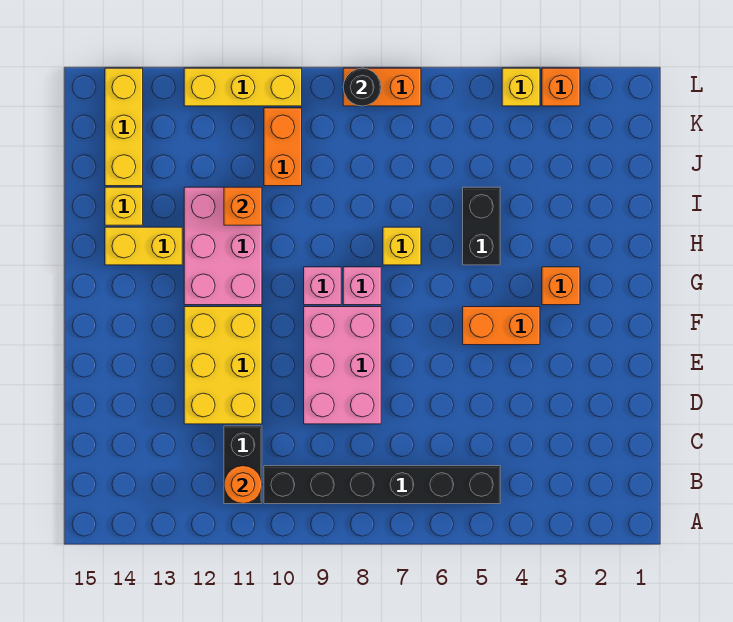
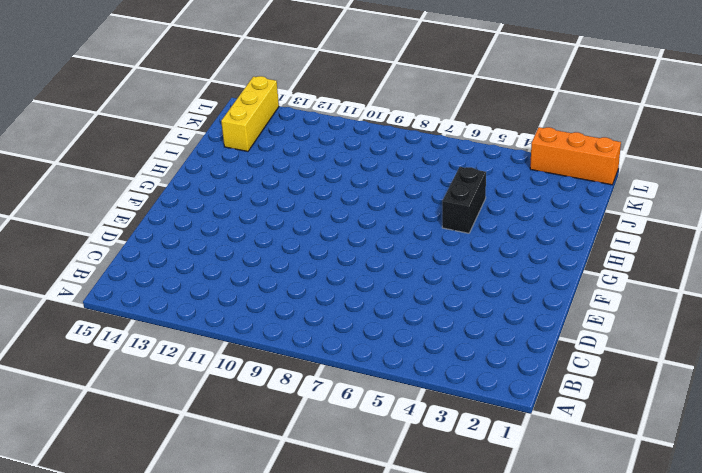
orange brick L1:L3 level 1 -> orange brick L3 level 1
none -> black brick B5:B10 level 1
none -> black brick B11:C11 level 1
none -> pink brick D8:F9 level 1

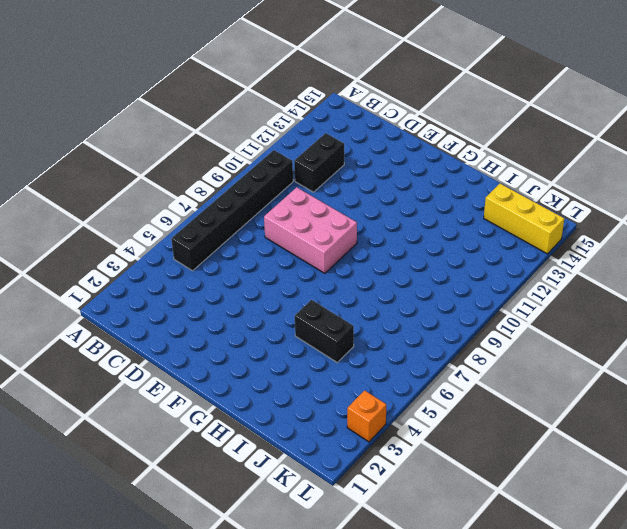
black brick C11:C12 level 1 -> black brick B11:C11 level 1
none -> yellow brick D11:F12 level 1
none -> orange brick F4:F5 level 1
none -> orange brick G3 level 1

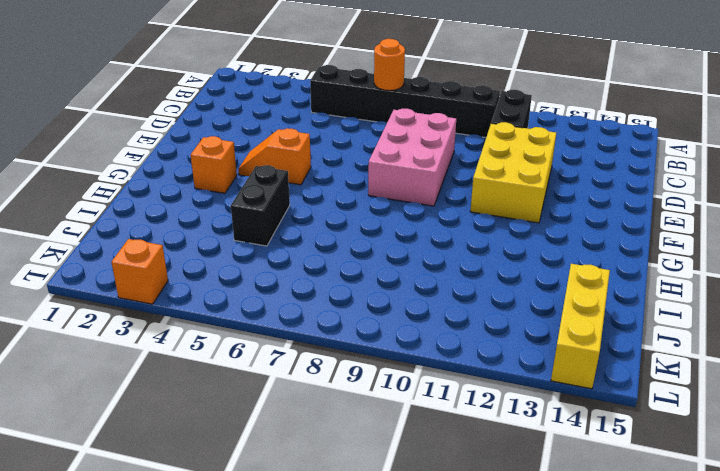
orange round brick B7 level 2 -> orange round brick B11 level 2
orange slope F4:F5 level 1 top 5 -> orange brick F4:F5 level 1
none -> pink brick G8 level 1
none -> pink brick G9 level 1
none -> pink brick G11:I12 level 1

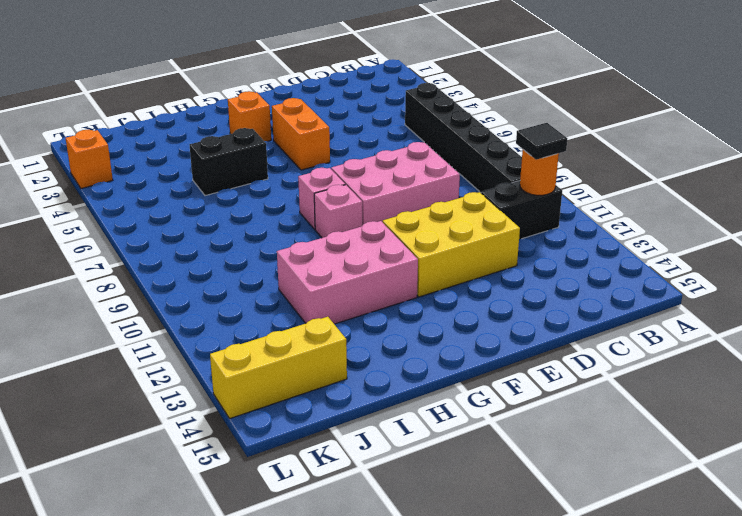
black tile B11 level 3 -> none
none -> yellow brick H7 level 1
none -> yellow brick H13:H14 level 1
none -> yellow brick I14 level 1

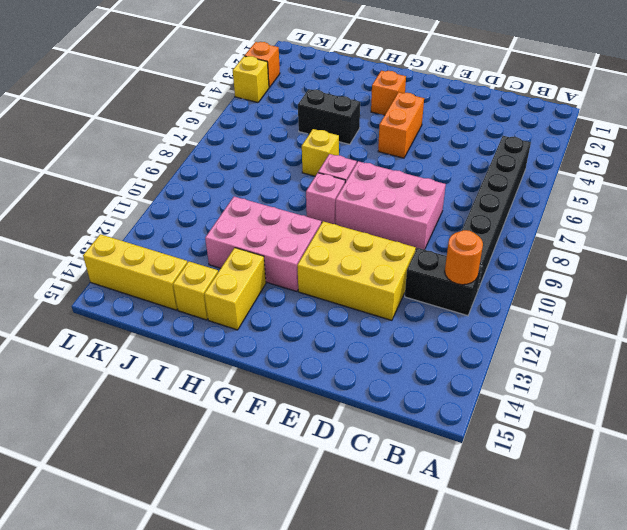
none -> orange brick J10:K10 level 1
none -> orange brick L7:L8 level 1
none -> yellow brick L10:L12 level 1

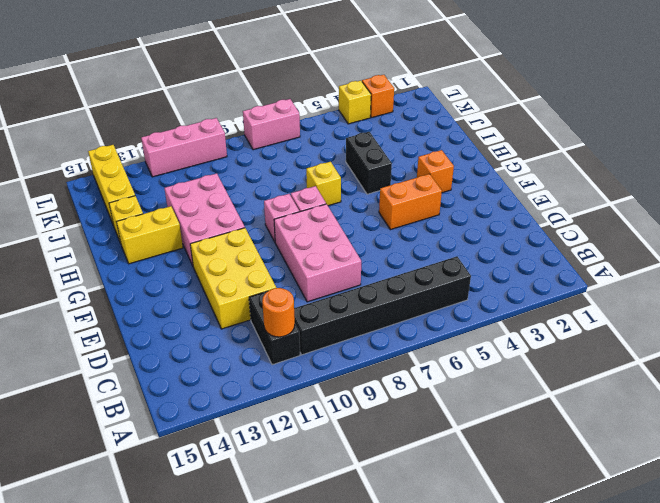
pink brick L7:L8 level 1 -> orange brick L7:L8 level 1
pink brick L10:L12 level 1 -> yellow brick L10:L12 level 1
none -> orange brick J10:K10 level 1
none -> orange brick I11 level 2
none -> black round brick L8 level 2

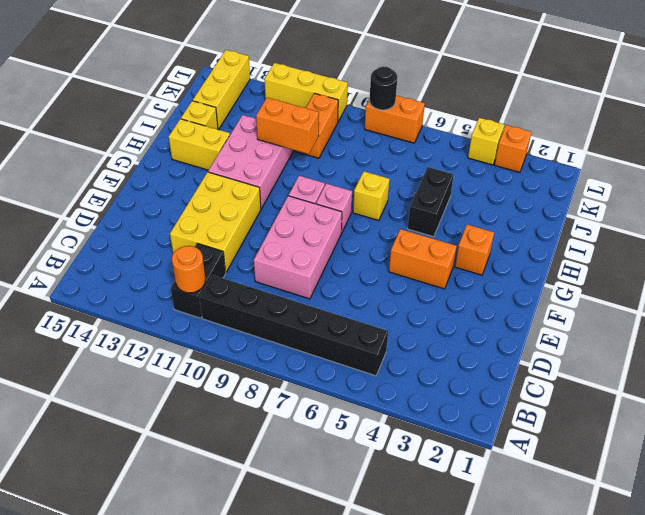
orange brick I10:I11 level 2 -> orange brick I11 level 2

